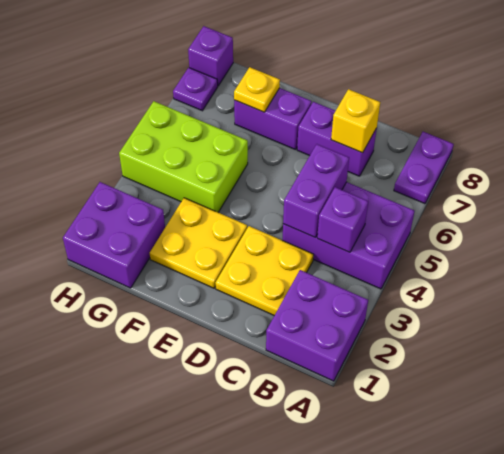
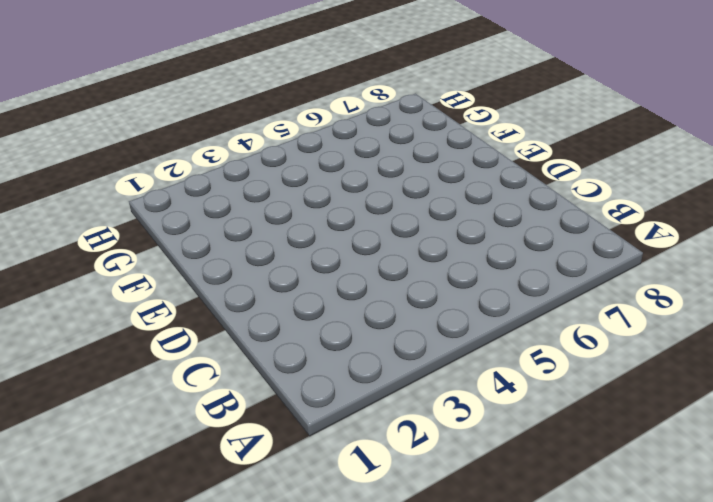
none -> purple brick A1:B2 level 1
none -> purple brick A4:C5 level 1
none -> purple plate A7:A8 level 1

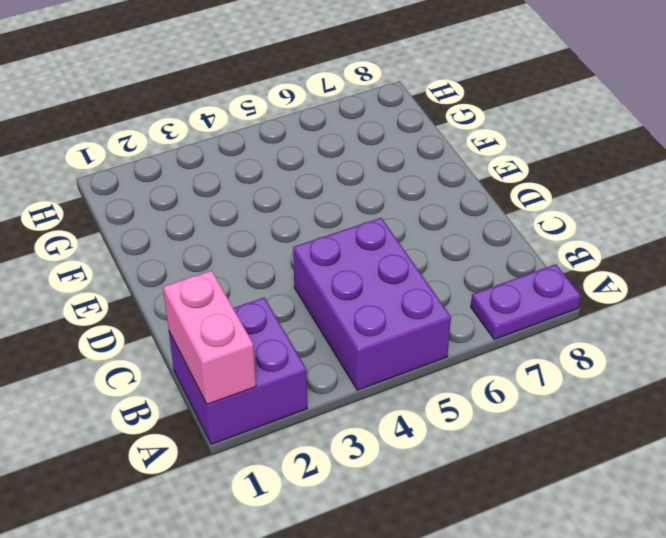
pink brick A1:B1 level 2 -> none
none -> yellow plate C2:D3 level 1
none -> purple brick C7:D7 level 1
none -> yellow plate E2:F3 level 1

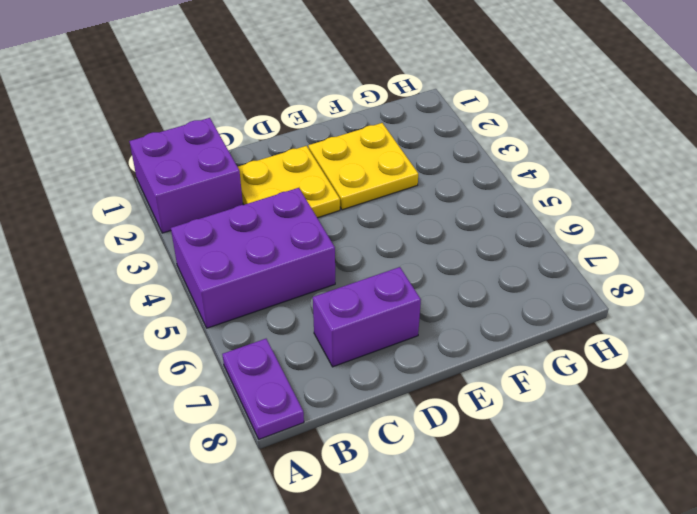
none -> purple brick E7:F7 level 1
none -> lime brick F4:H5 level 1
none -> purple brick G1:H2 level 1

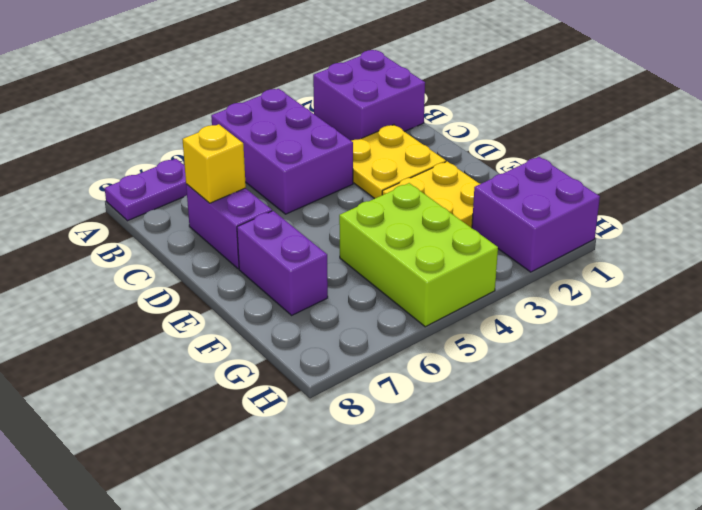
none -> purple plate H7 level 1
none -> purple brick H8 level 1
none -> purple brick B4 level 2

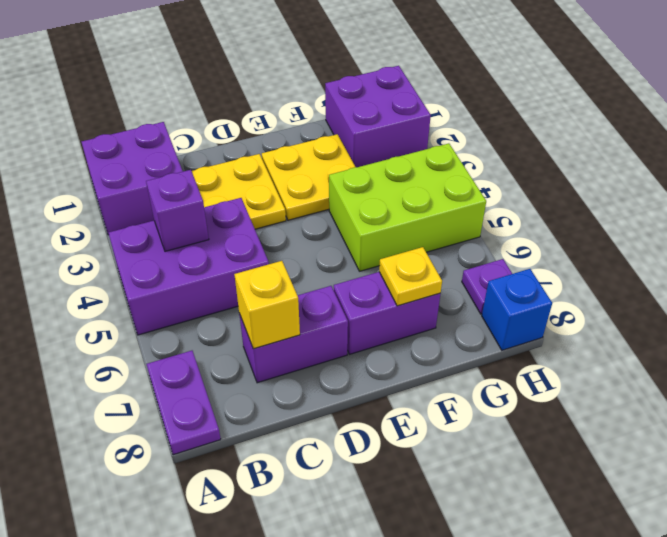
blue brick H8 level 1 -> purple brick H8 level 1
none -> purple brick C4:C5 level 2

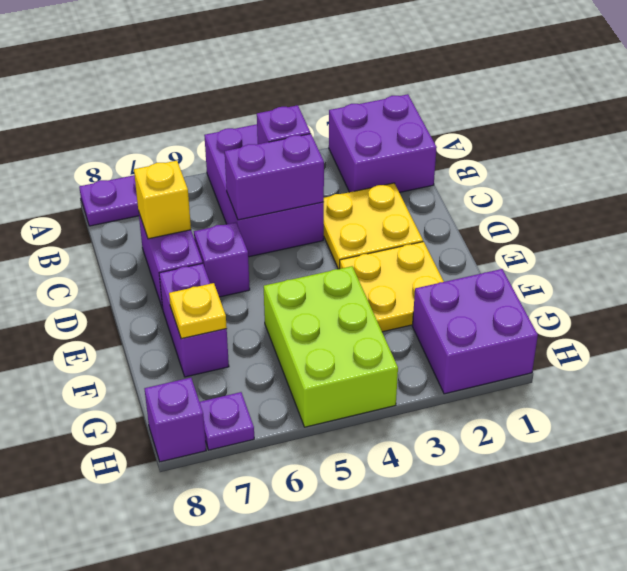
purple brick D6 level 1 -> none

